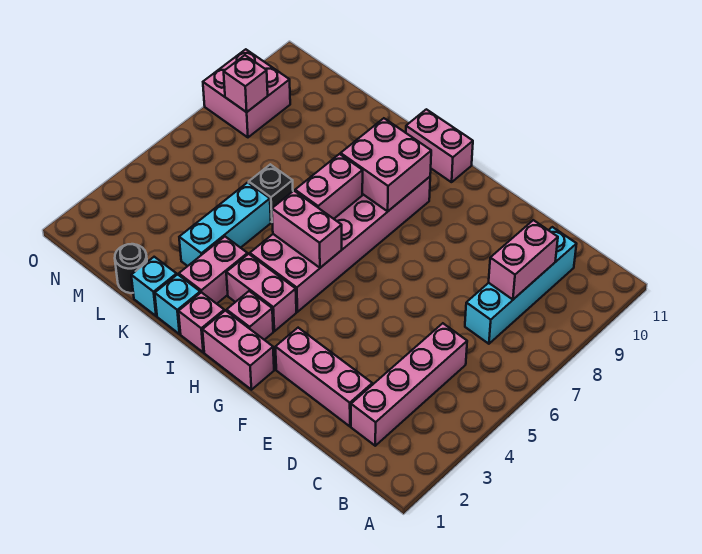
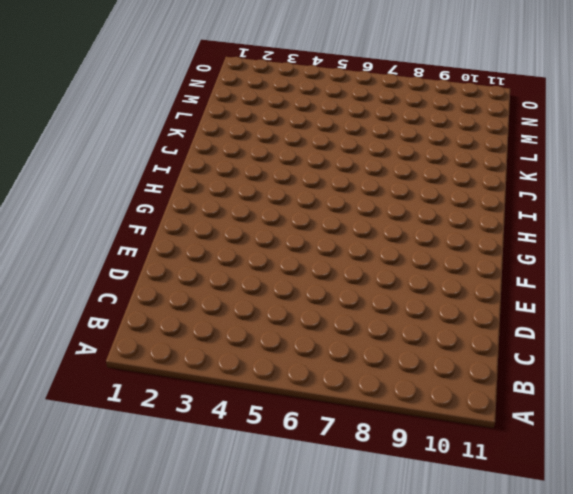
none -> pink brick C2:C5 level 1
none -> cyan brick C7:C10 level 1
none -> pink brick D2:F2 level 1

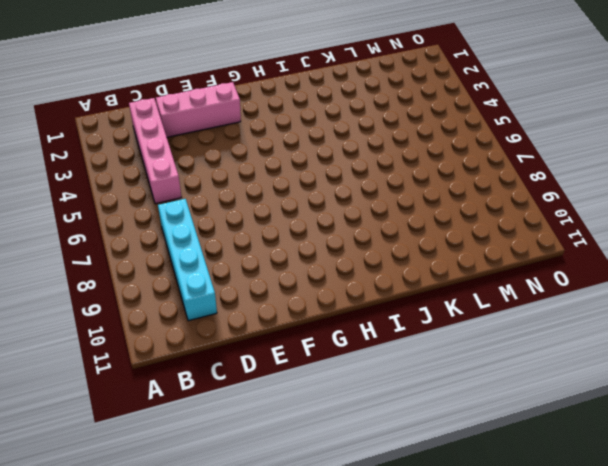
none -> pink brick G1:H1 level 1
none -> pink brick H2 level 1
none -> pink brick H3:I3 level 1

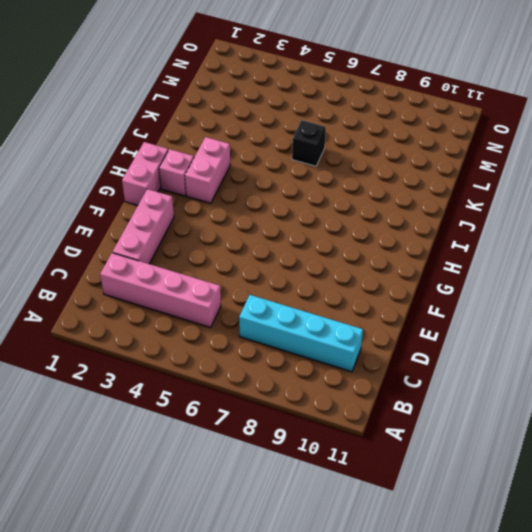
none -> pink brick H4:I9 level 1
none -> pink brick H11:I11 level 1
none -> pink brick I1 level 1

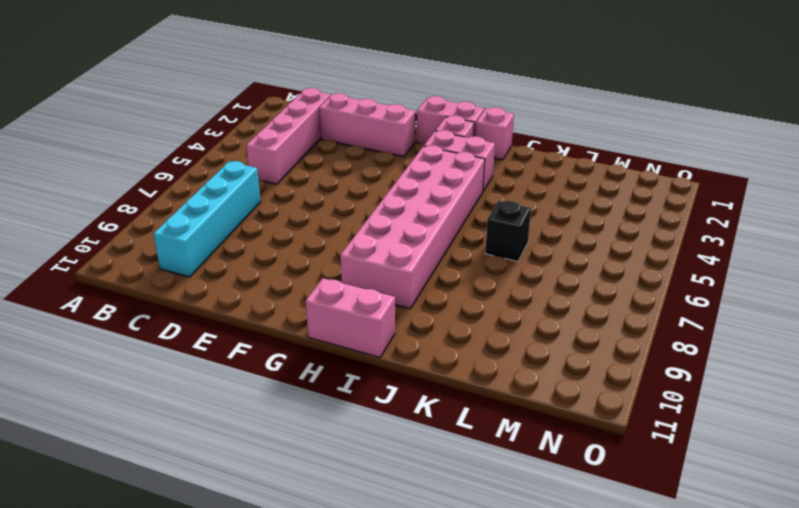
none -> cyan brick J1 level 1
none -> pink brick J2:J3 level 1
none -> cyan brick K1 level 1

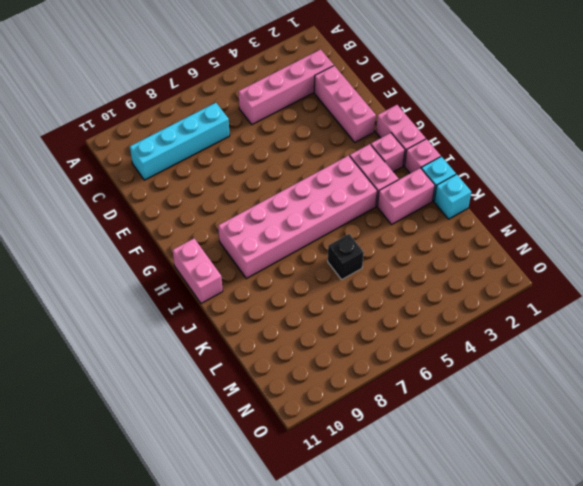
none -> cyan brick K3:K5 level 1
none -> black round brick L1 level 1
none -> pink brick N8:O9 level 1

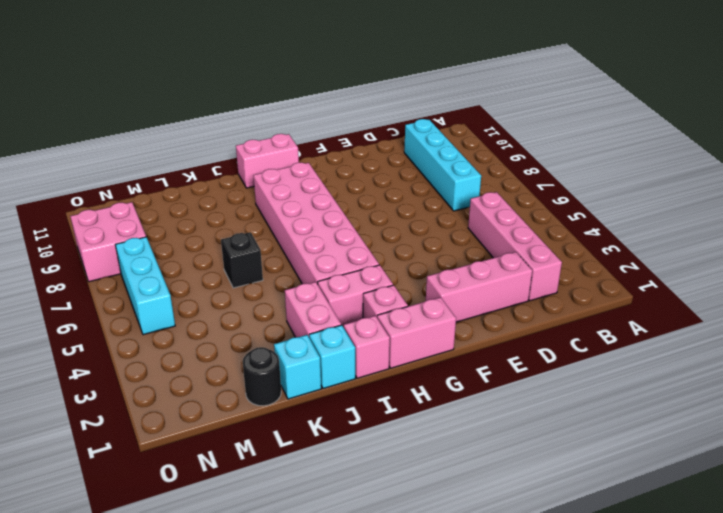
cyan brick N5:N7 level 1 -> cyan brick K3:K5 level 1
none -> pink brick C8:C9 level 2
none -> pink brick H5:I5 level 2
none -> pink brick H8:I9 level 2

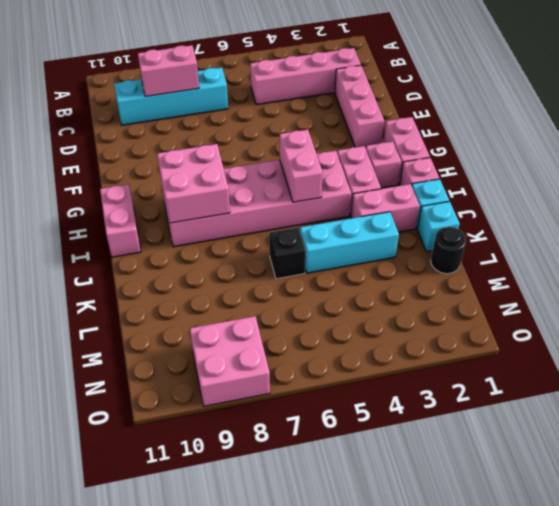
none -> pink brick I6:I7 level 2
none -> pink brick N8 level 2

